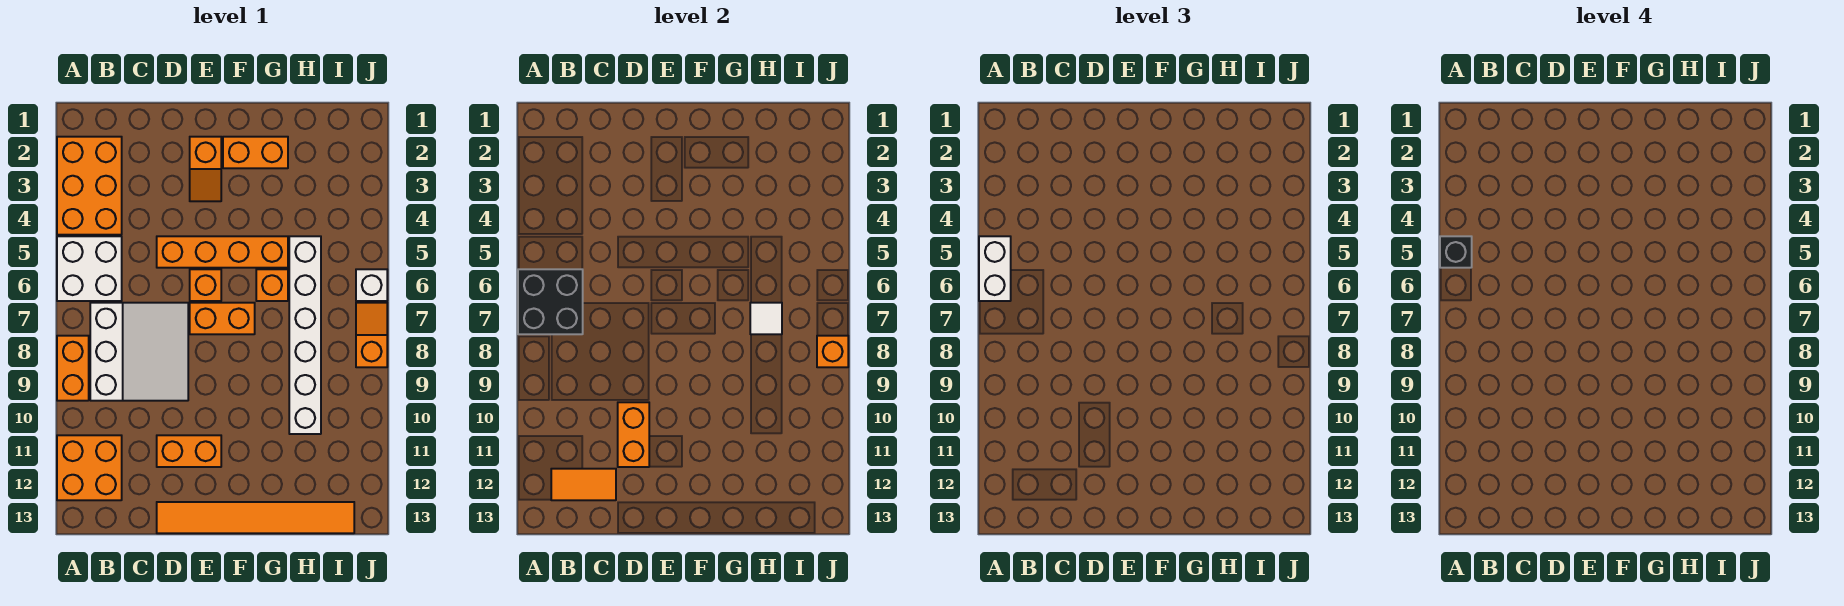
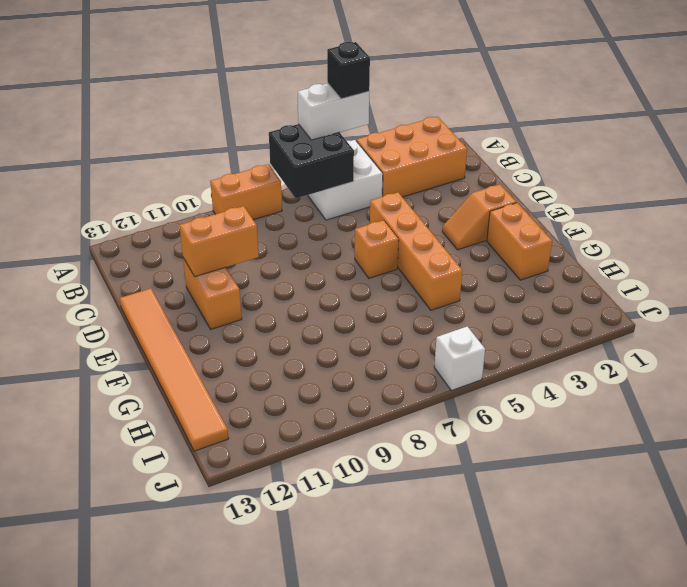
none -> orange brick A11:B12 level 1
none -> white slope B7:D9 level 1 top B
none -> orange brick E7:F7 level 1

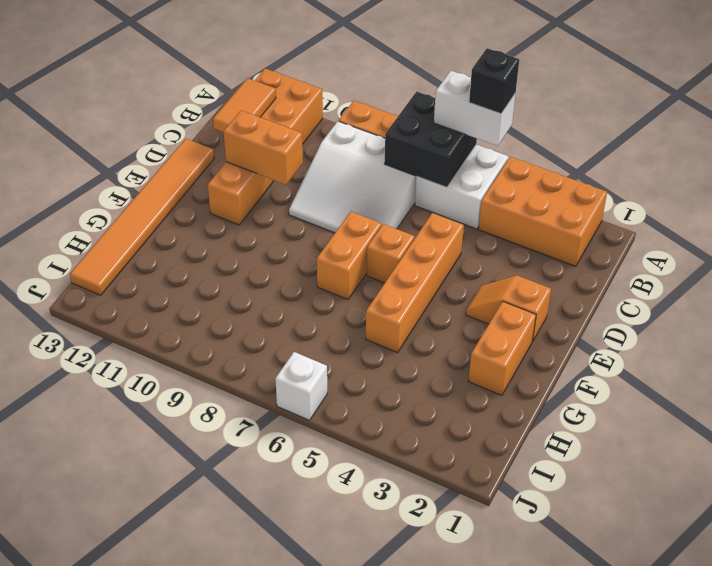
none -> orange brick G6 level 1
none -> white brick H5:H10 level 1
none -> orange slope J7:J8 level 1 top 8

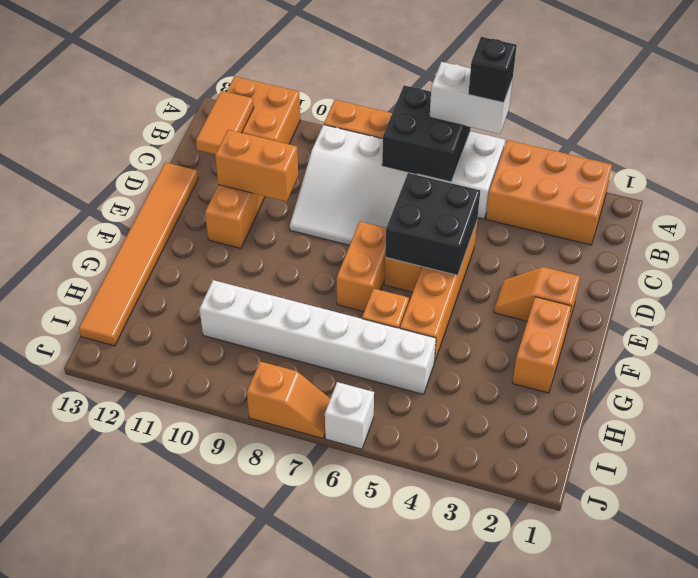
black brick D5:E6 level 2 -> none
none -> white tile H7 level 2
none -> orange brick J8 level 2

